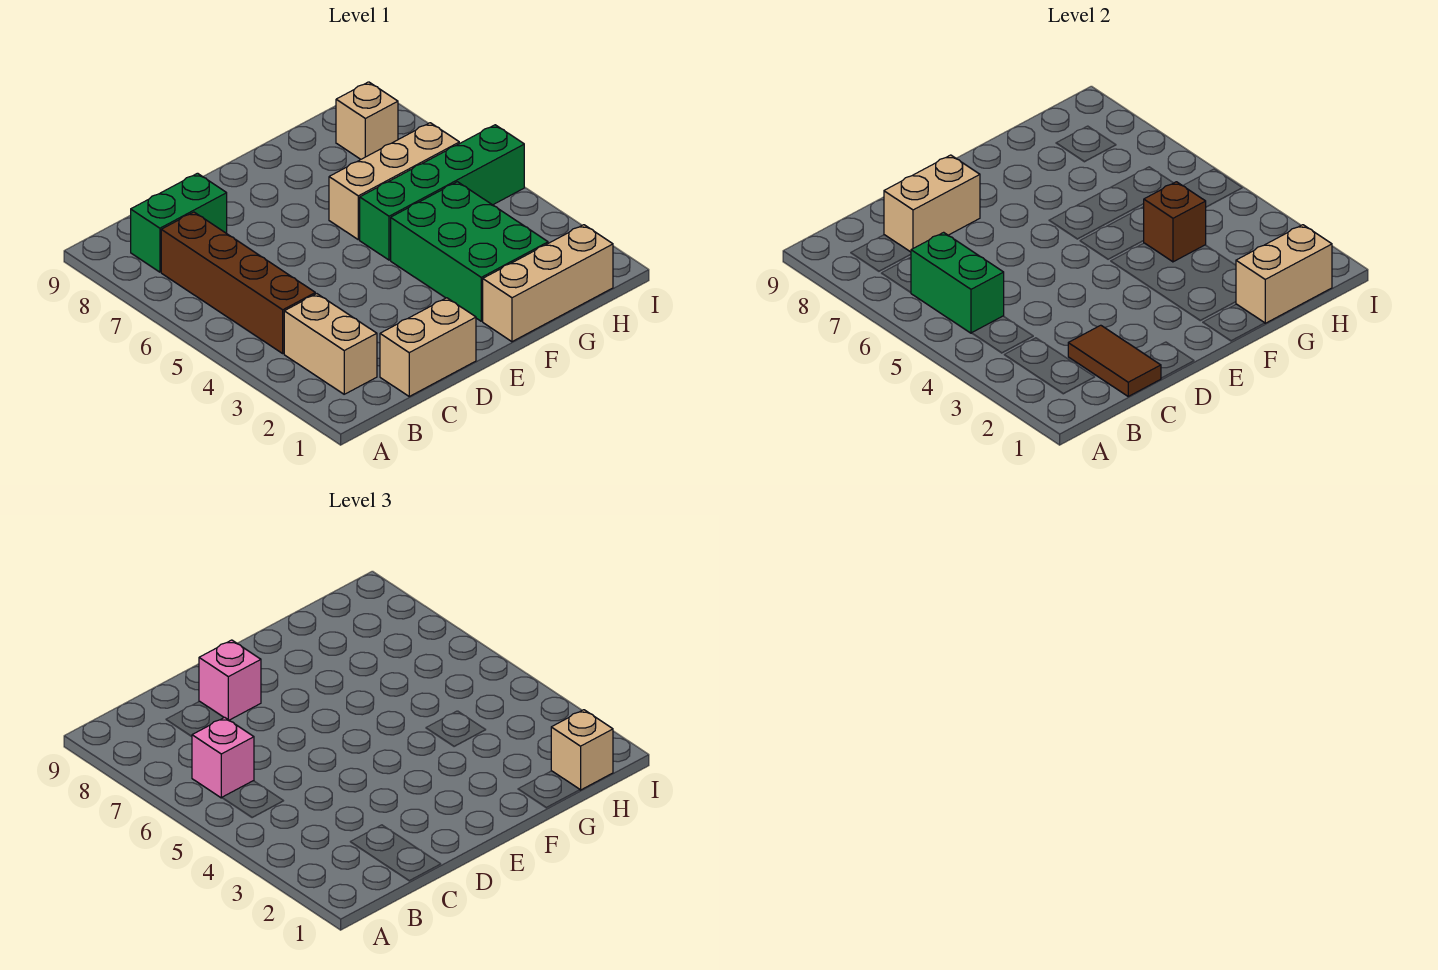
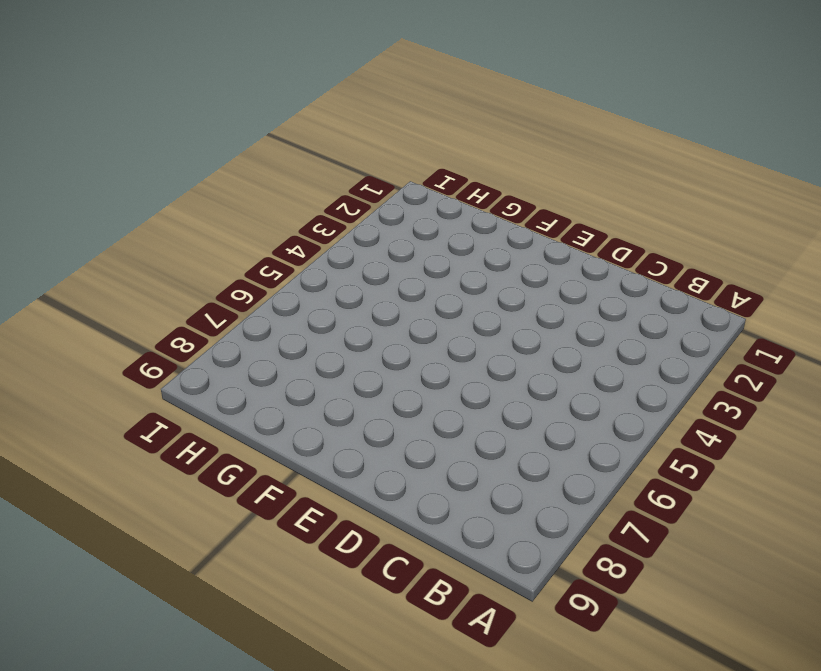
none -> tan brick B2:B3 level 1
none -> brown brick B4:B7 level 1
none -> green brick B8:C8 level 1

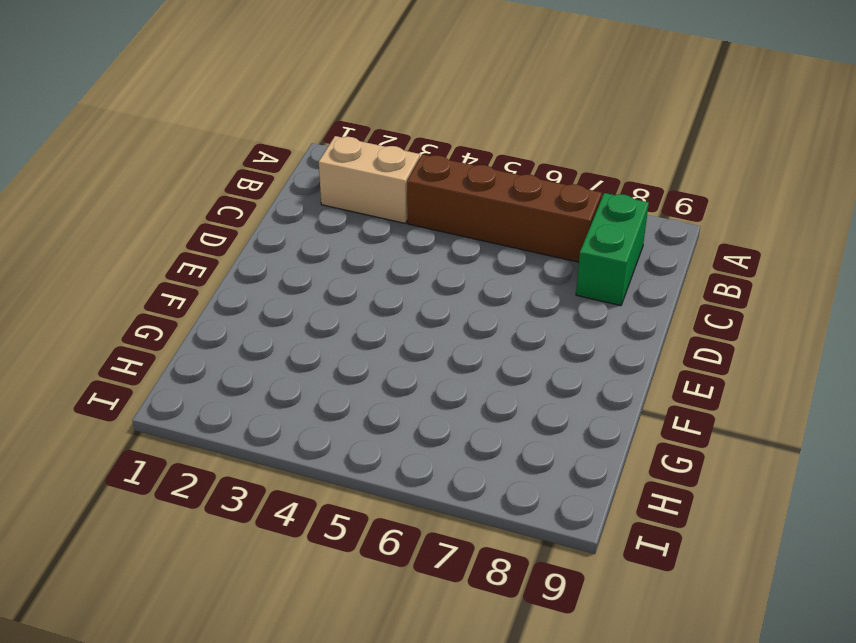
none -> tan brick C1:D1 level 1
none -> tan brick F1:H1 level 1
none -> green brick F2:G4 level 1

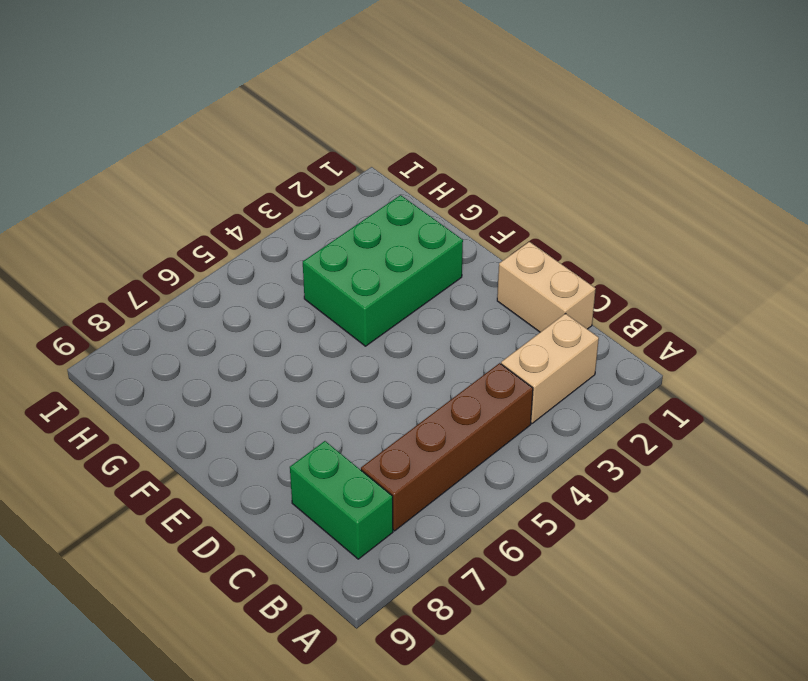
none -> tan brick F1:H1 level 1
none -> green brick F5:I5 level 1
none -> tan brick F6:H6 level 1

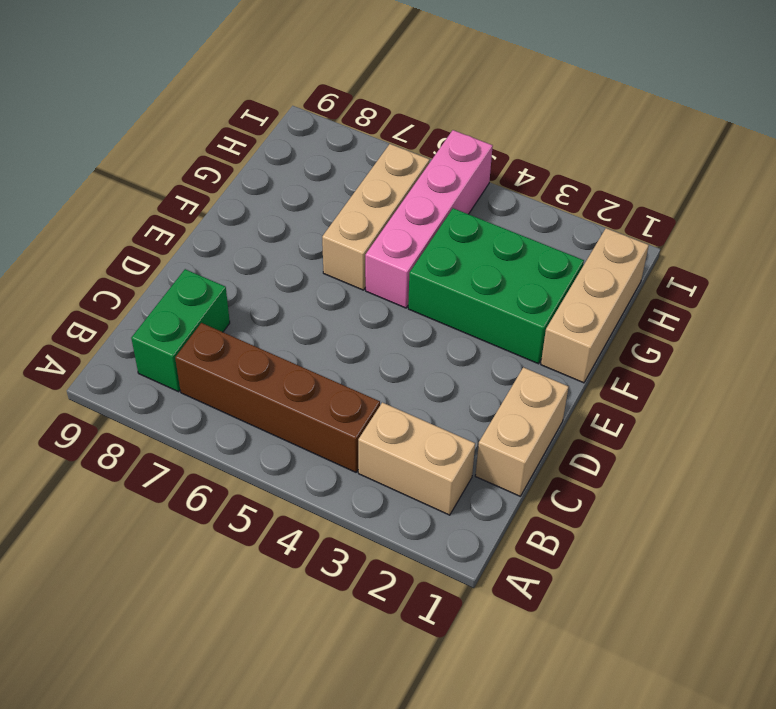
pink brick F5:I5 level 1 -> green brick F5:I5 level 1
none -> tan brick H8 level 1
none -> green brick B5:B6 level 2
none -> brown tile C1:C2 level 2

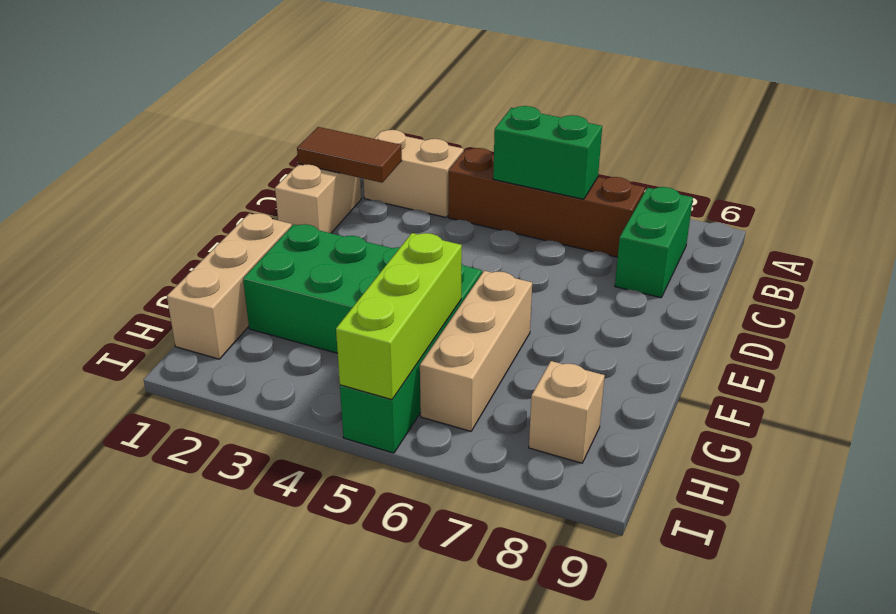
lime brick G5:I5 level 2 -> none
none -> tan brick C8:D8 level 2
none -> tan brick G1:H1 level 2
none -> brown brick G4 level 2

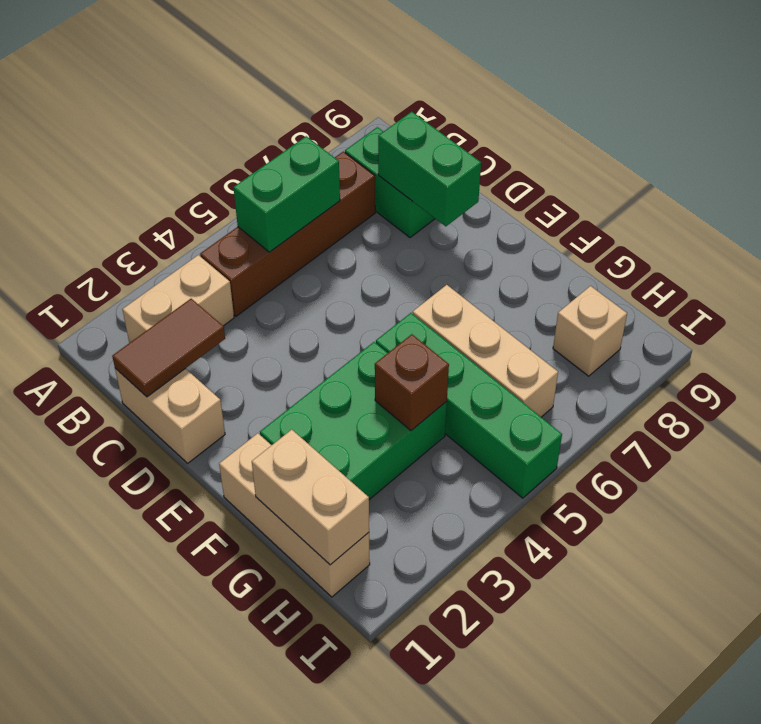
green brick C8:D8 level 2 -> tan brick C8:D8 level 2
none -> pink brick B6 level 3
none -> pink brick D8 level 3
none -> tan brick H1 level 3

